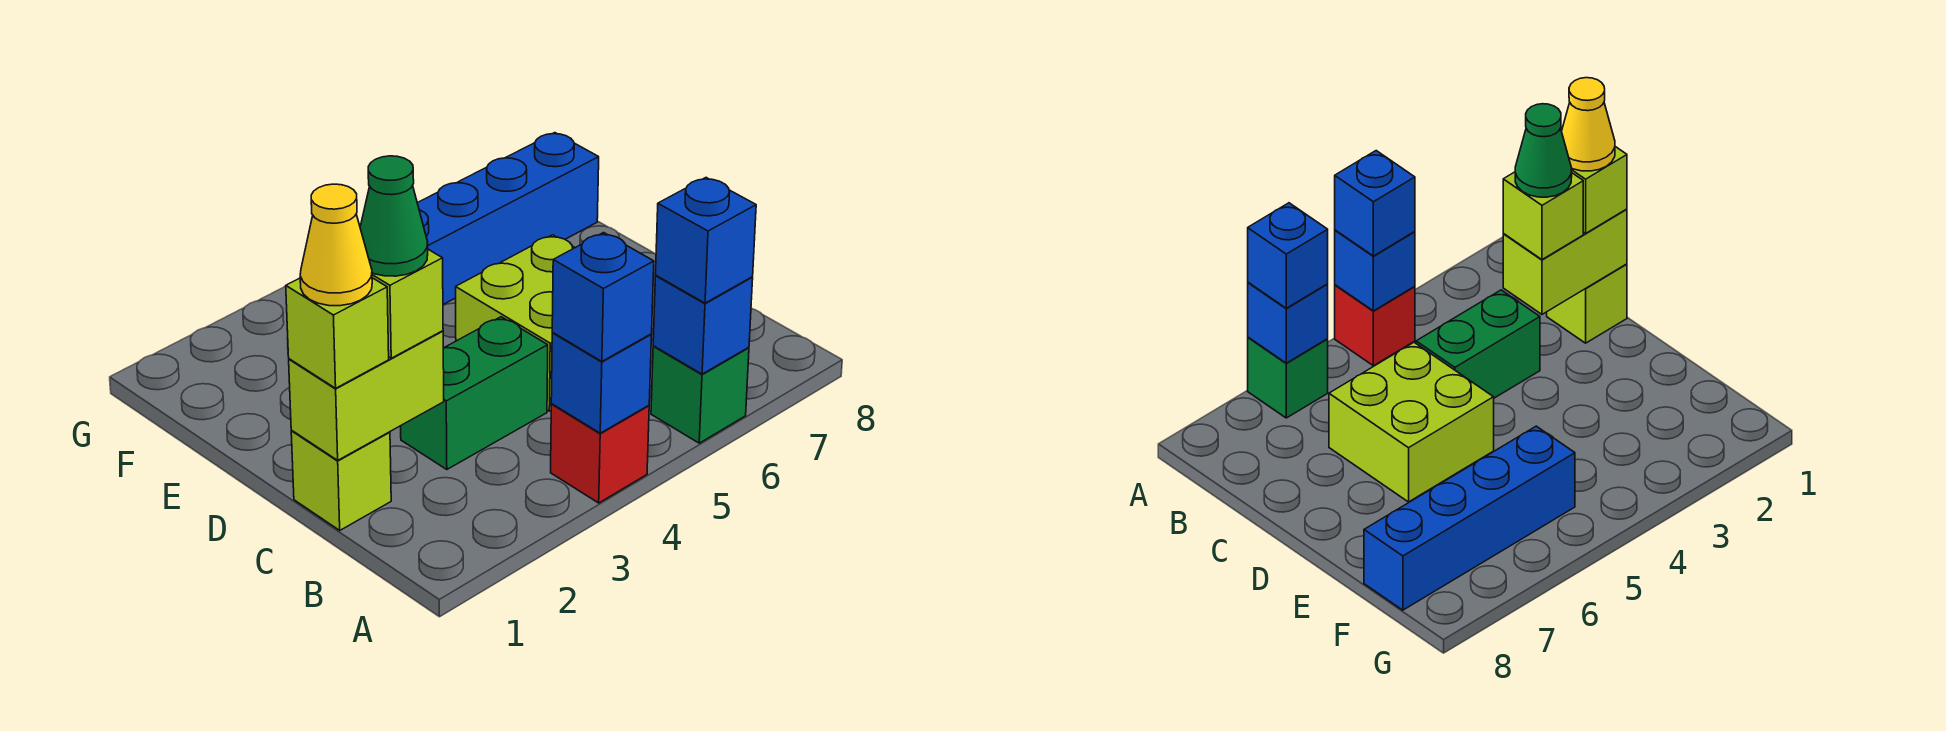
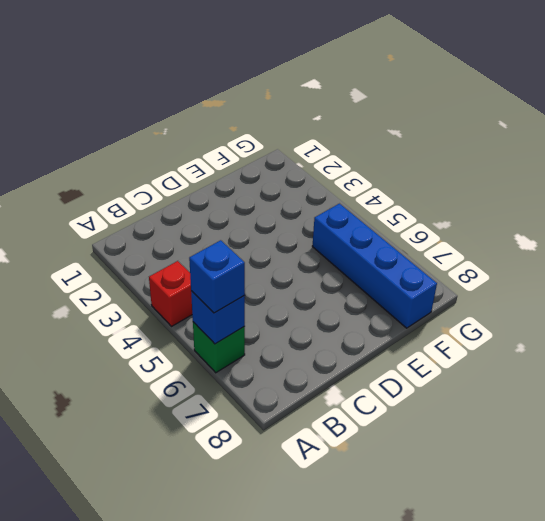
none -> lime brick C1 level 1
none -> green brick C3:C4 level 1
none -> lime brick C5:D6 level 1

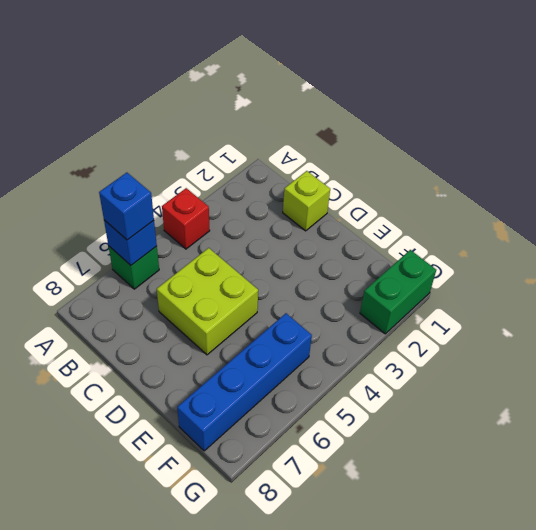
green brick G1:G2 level 1 -> green brick C3:C4 level 1
none -> blue brick A4 level 2
none -> lime brick C1:C2 level 2
none -> blue brick A4 level 3

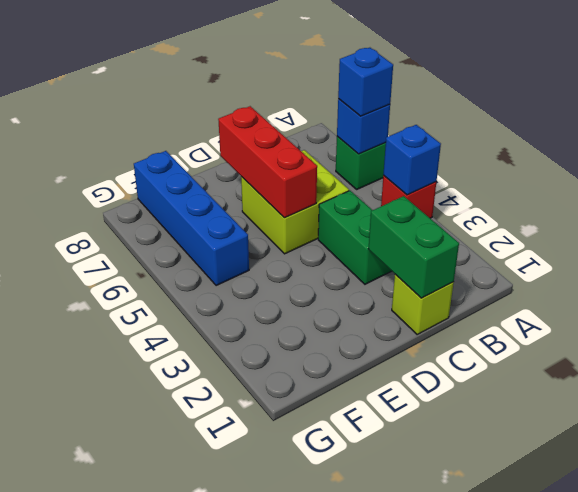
green brick C1:C2 level 2 -> lime brick C1:C2 level 2
red brick D5:D7 level 2 -> none
none -> blue brick A4 level 3
none -> lime brick C1 level 3
none -> lime brick C2 level 3

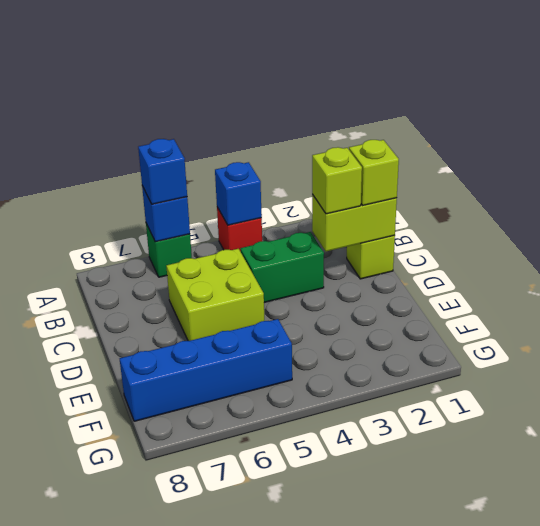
none -> blue brick A4 level 3
none -> yellow cone C1 level 4
none -> green cone C2 level 4

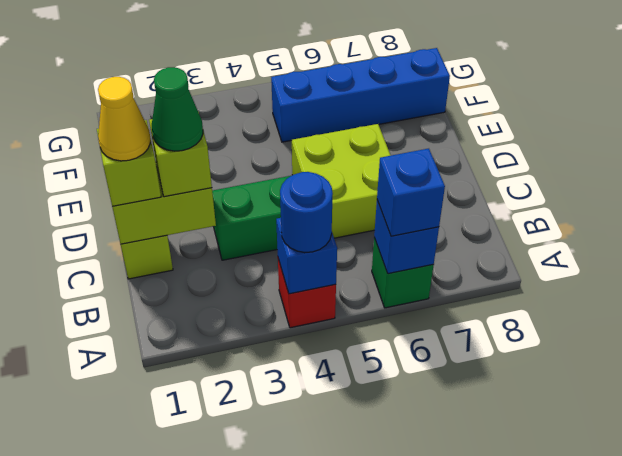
blue round brick A4 level 3 -> blue brick A4 level 3

